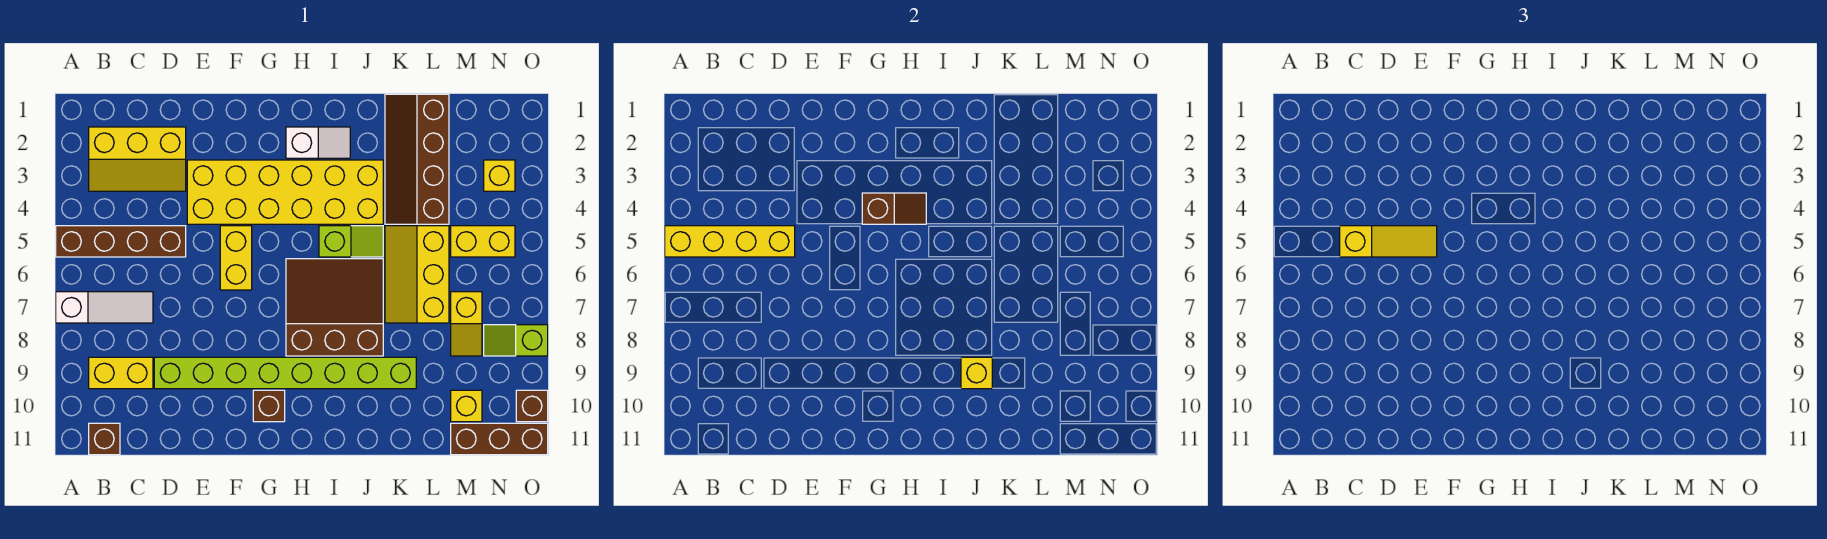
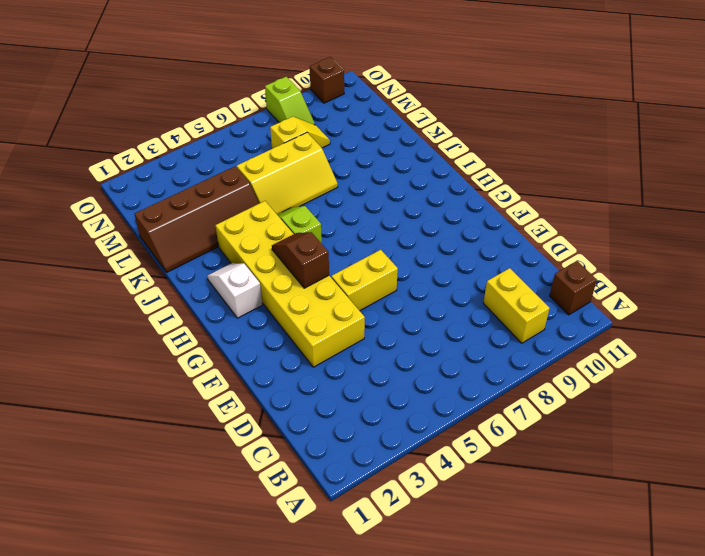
none -> brown brick A5:D5 level 1
none -> white slope A7:C7 level 1 top A
none -> yellow slope B2:D3 level 1 top 2

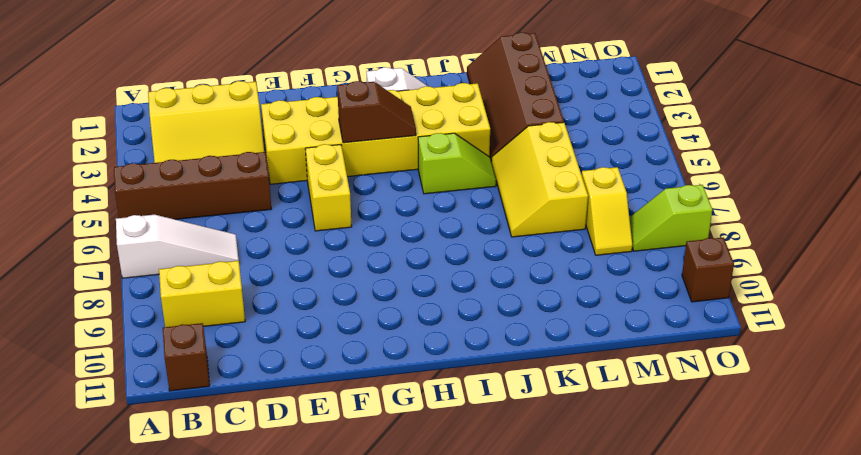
none -> lime brick D9:K9 level 1
none -> brown brick G10 level 1
none -> brown slope H6:J8 level 1 top 8

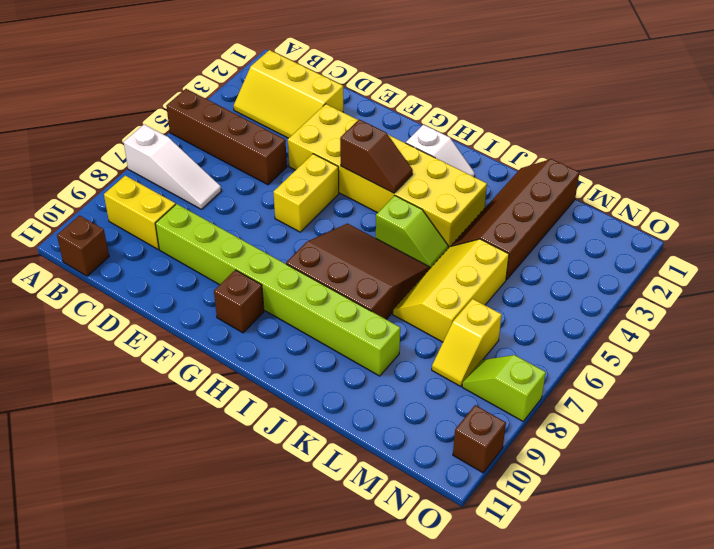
none -> yellow brick M5:N5 level 1
none -> yellow brick M10 level 1
none -> brown brick M11:O11 level 1

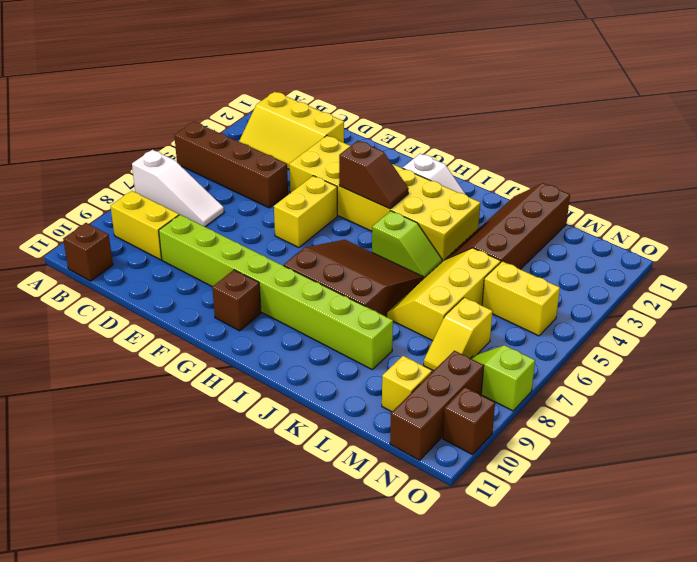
brown brick N9:N11 level 1 -> brown brick M11:O11 level 1
none -> yellow brick N3 level 1
none -> yellow brick A5:D5 level 2
none -> yellow brick J9 level 2

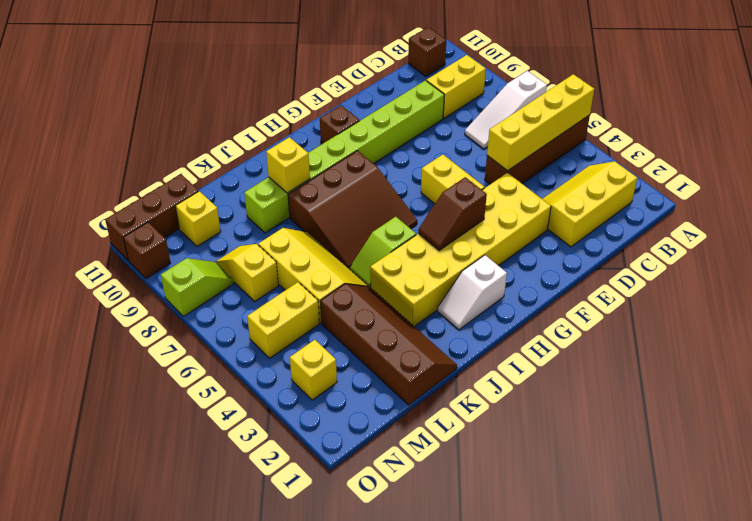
none -> yellow slope C5:E5 level 3 top C

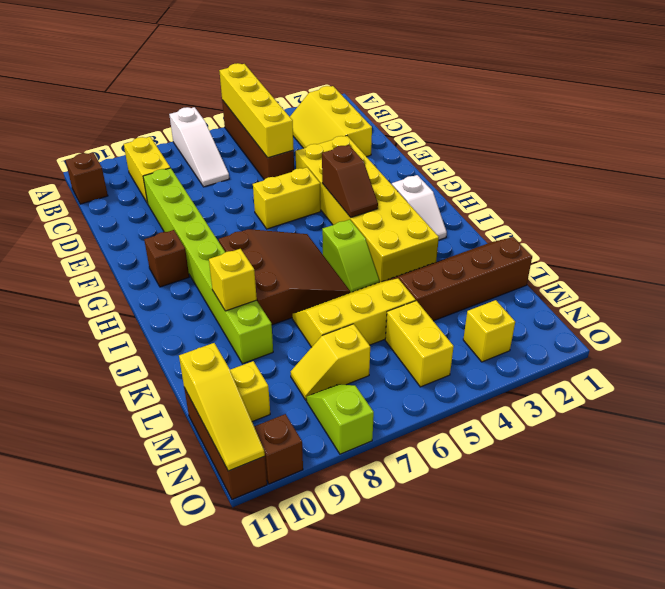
yellow slope M11:O11 level 2 top M -> yellow slope C5:E5 level 3 top C

